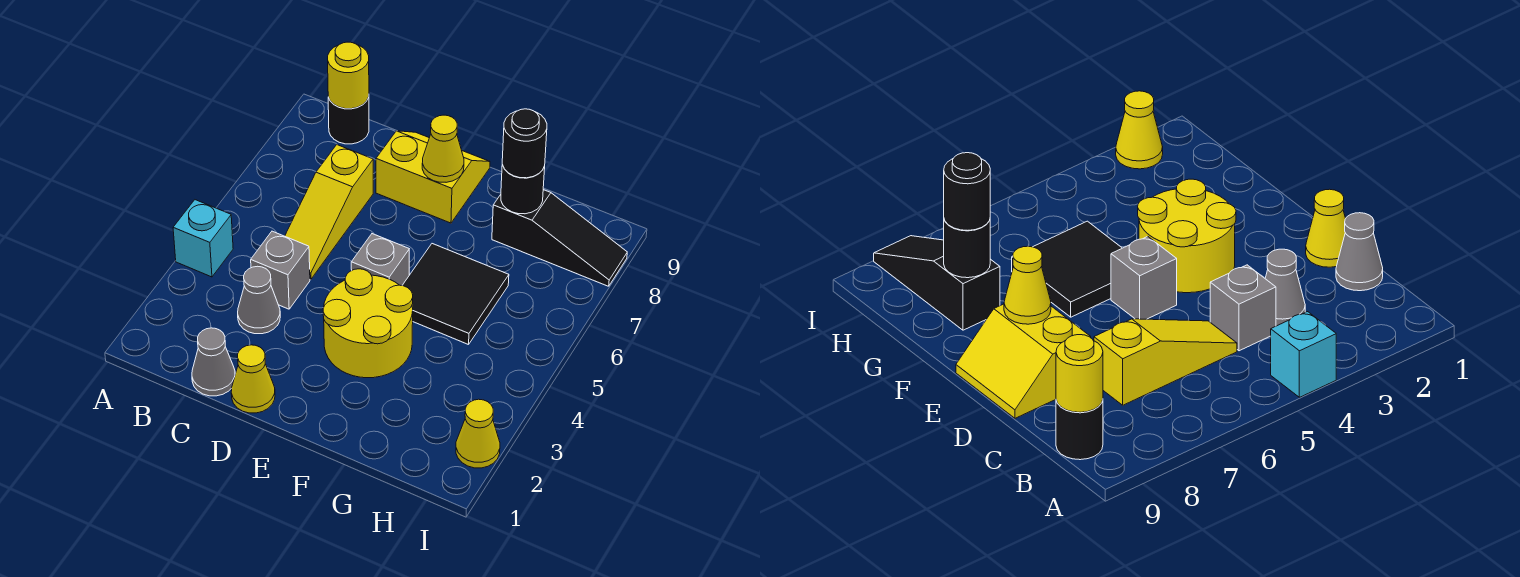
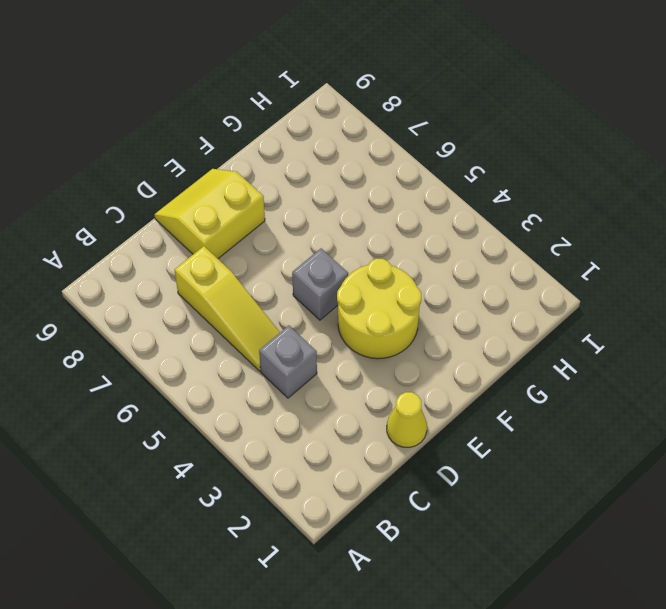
none -> cyan brick A4 level 1
none -> black round brick B9 level 1
none -> grey cone C1 level 1

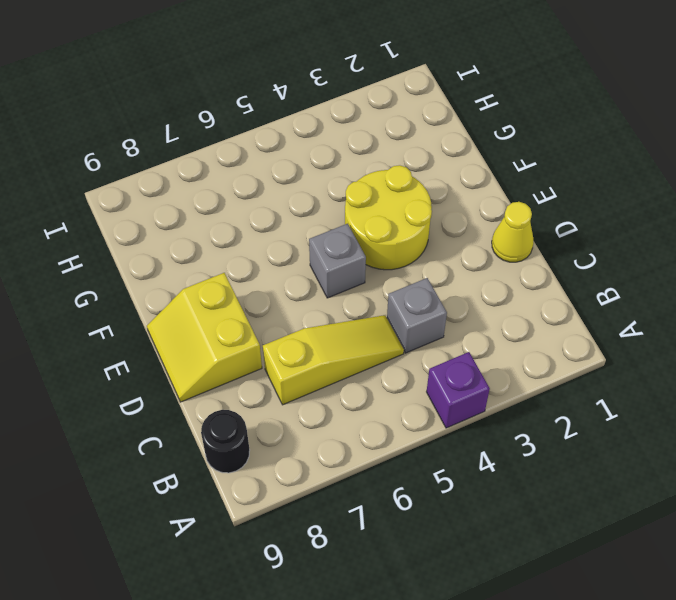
purple brick A4 level 1 -> cyan brick A4 level 1
none -> grey cone C1 level 1
none -> grey cone C3 level 1
none -> black tile F5:G6 level 1

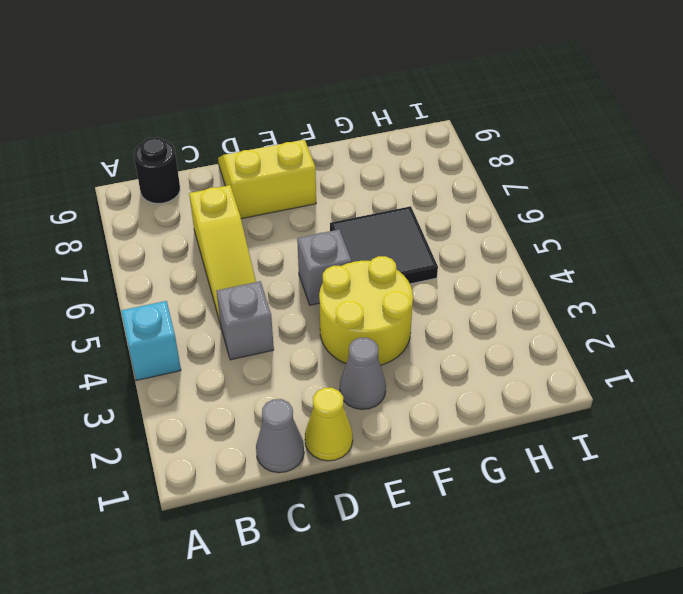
grey cone E2 level 1 -> grey cone C3 level 1
none -> black slope G8:I8 level 1 top G
none -> yellow cone I2 level 1
none -> yellow round brick B9 level 2

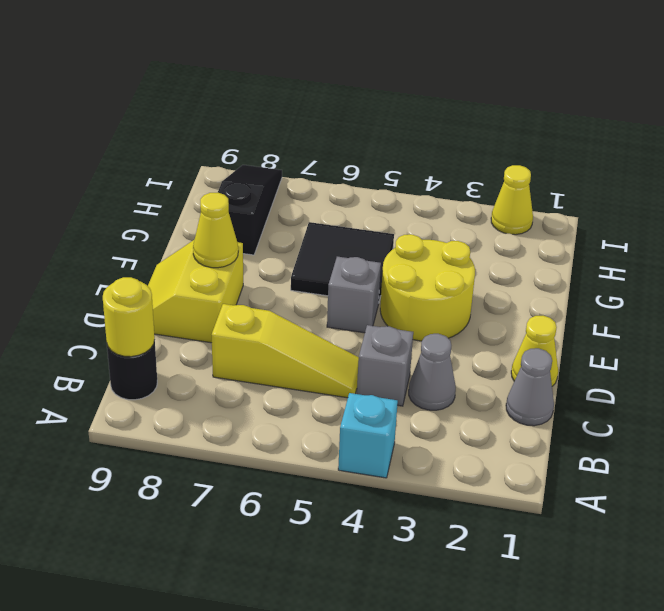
none -> black round brick G8 level 2
none -> black round brick G8 level 3

